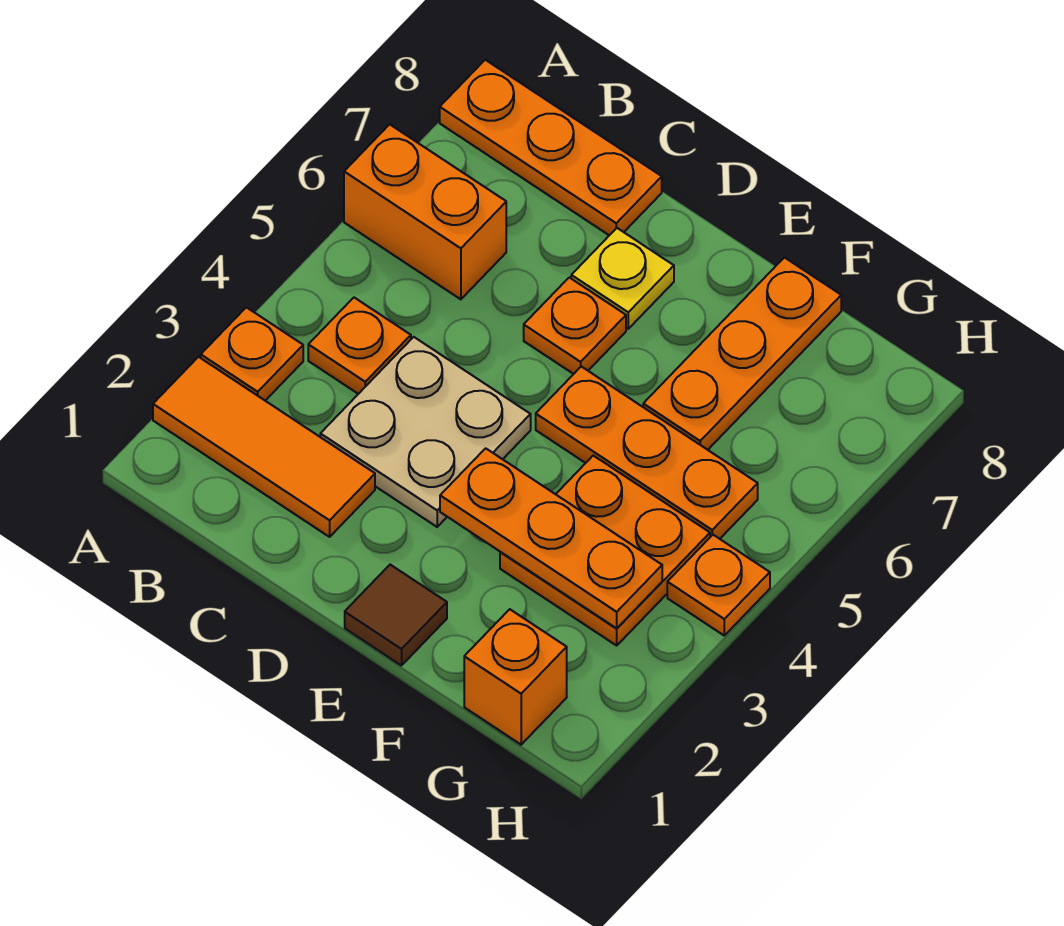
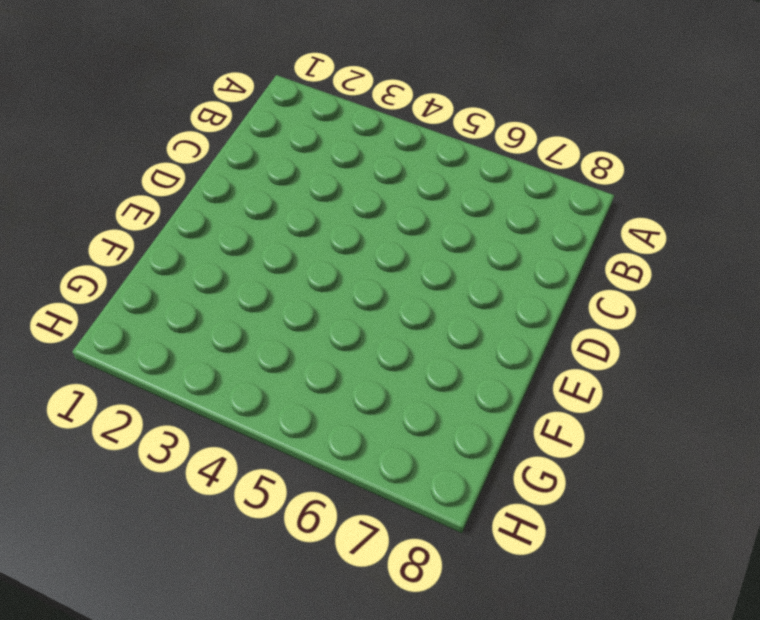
none -> orange tile A2:C2 level 1
none -> orange plate A3 level 1
none -> orange brick A6:B6 level 1

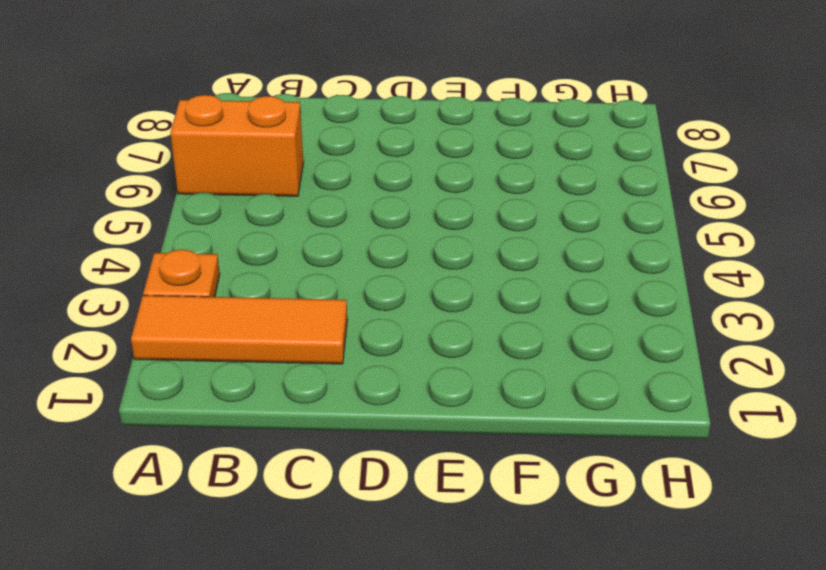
none -> orange plate A8:C8 level 1
none -> orange plate B4 level 1
none -> tan plate C3:D4 level 1

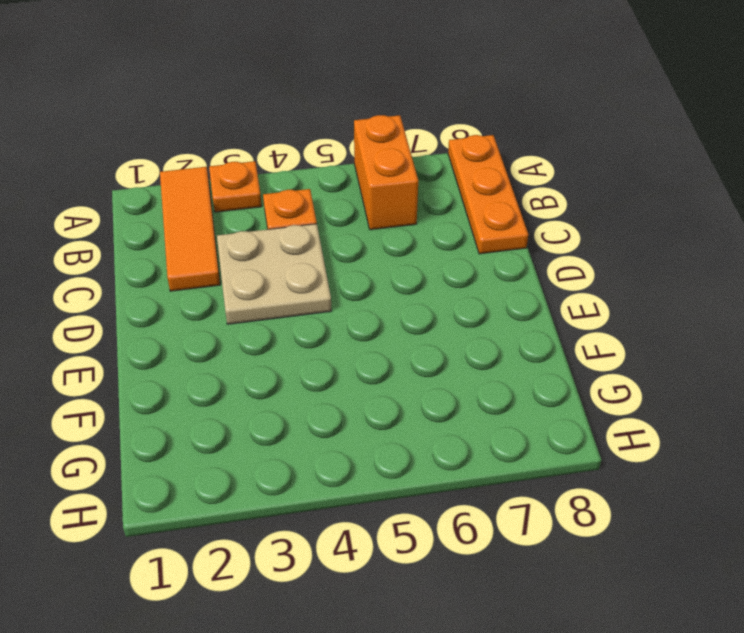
none -> orange plate D6 level 1
none -> yellow plate D7 level 1
none -> brown tile E1 level 1

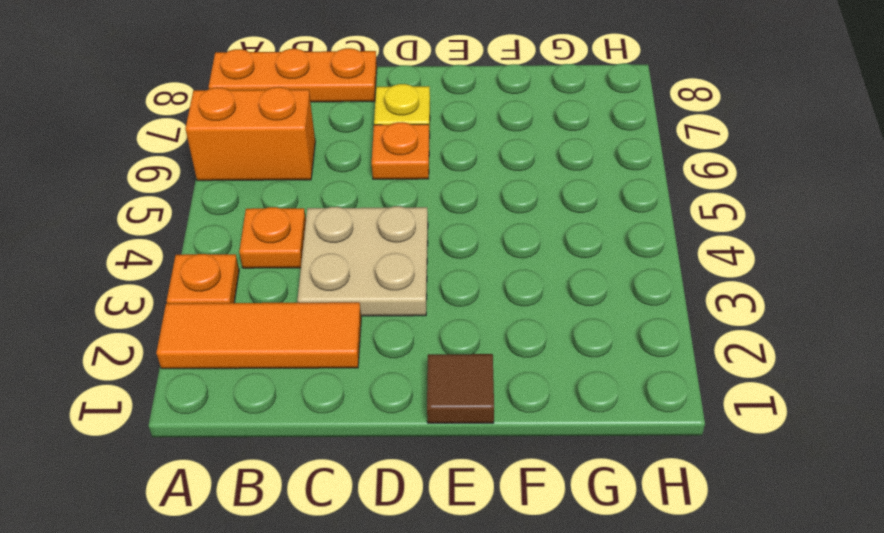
none -> orange plate E5:G5 level 1
none -> orange plate F3:G4 level 1
none -> orange plate F6:F8 level 1

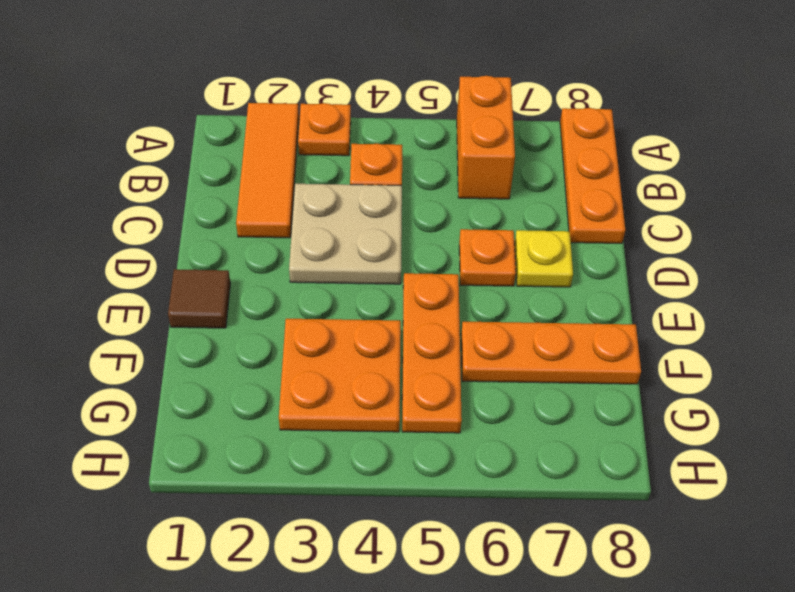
none -> orange brick G1 level 1
none -> orange plate H4 level 1
none -> orange plate E3:G3 level 2

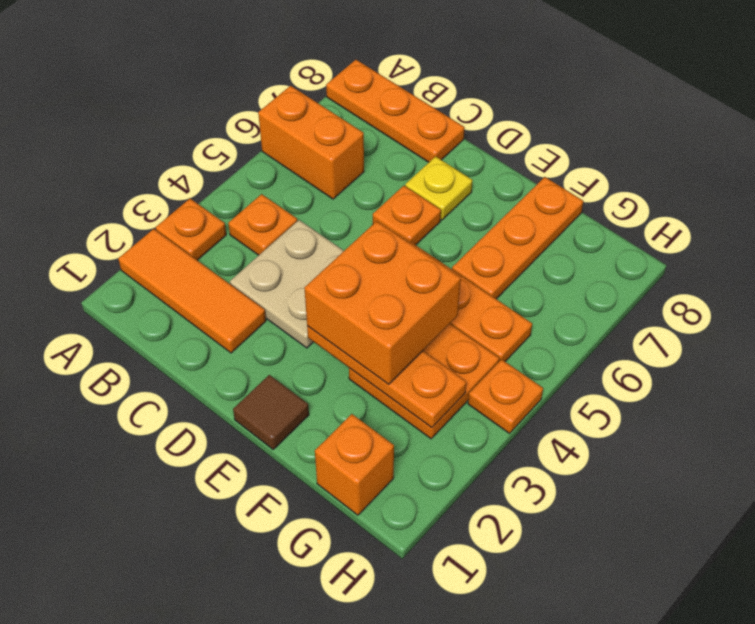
orange brick E3:F4 level 3 -> none

